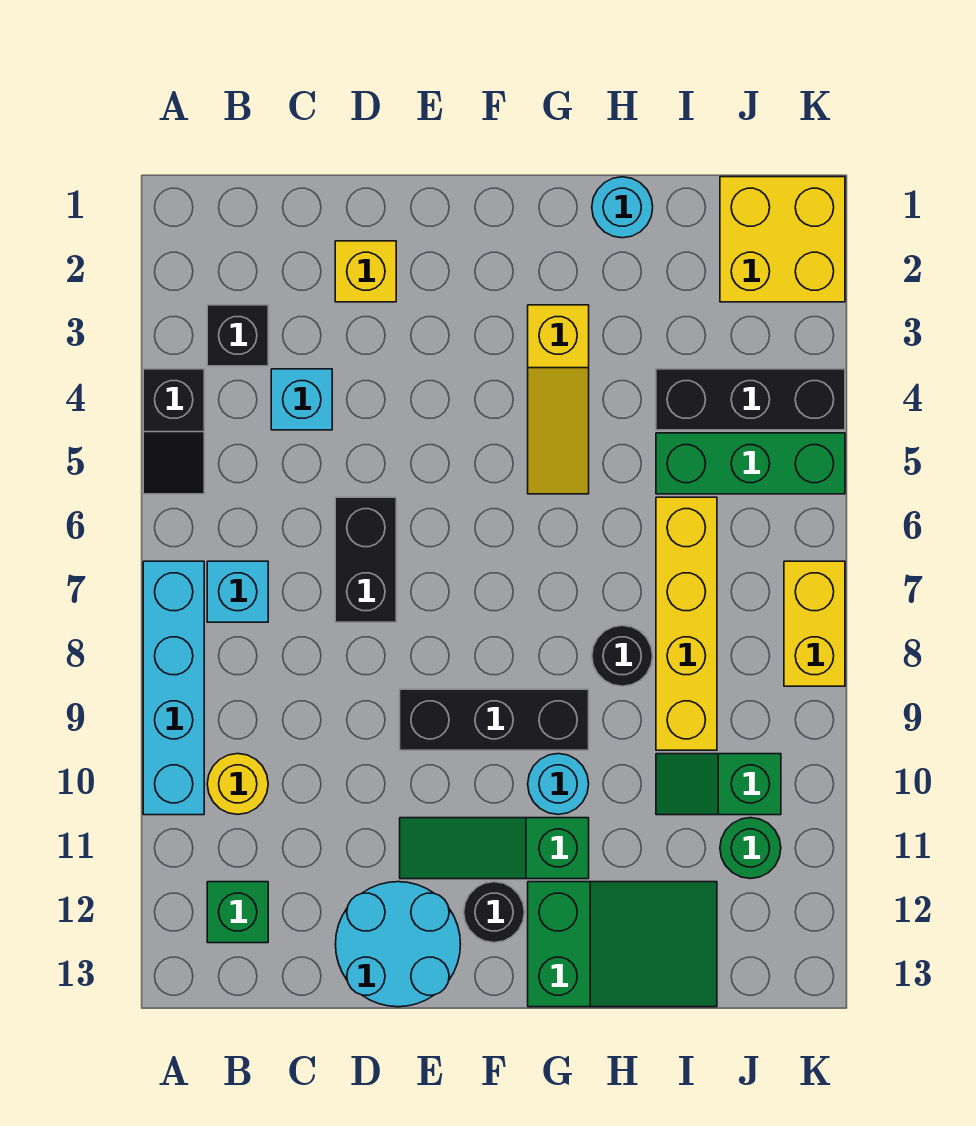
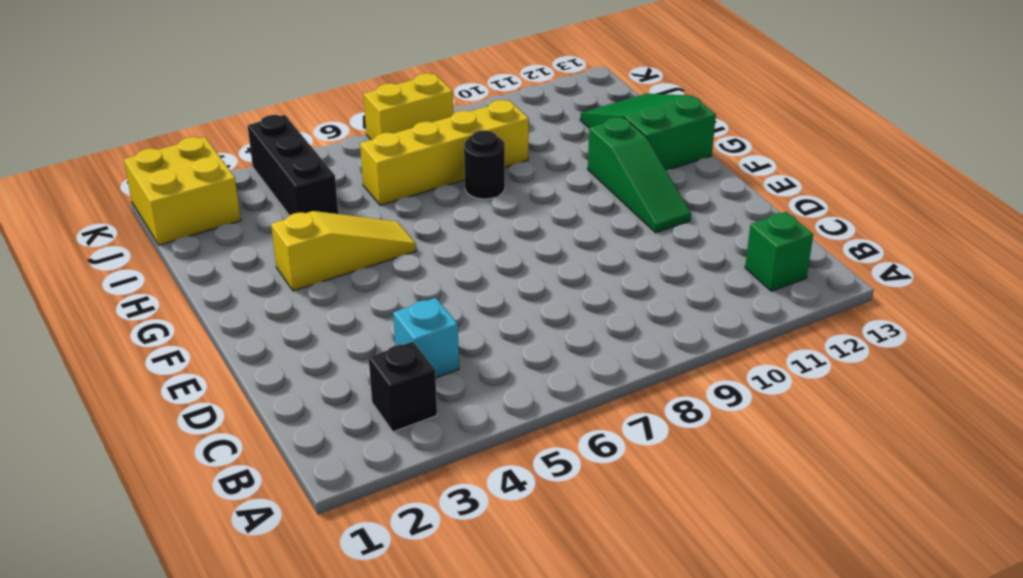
none -> black slope A4:A5 level 1 top 4
none -> cyan brick A7:A10 level 1
none -> cyan brick B7 level 1

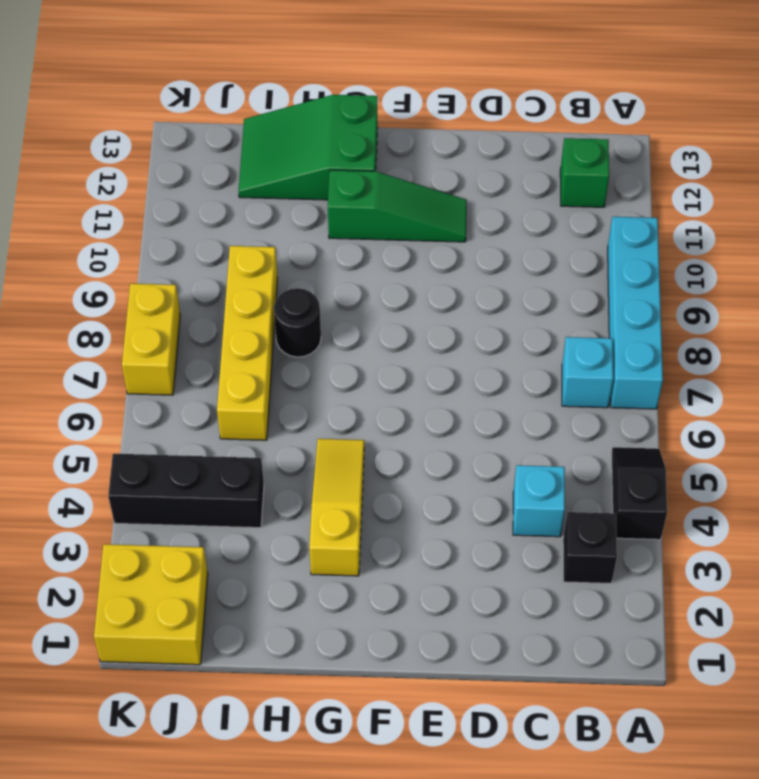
none -> yellow round brick B10 level 1
none -> yellow brick D2 level 1
none -> black brick D6:D7 level 1

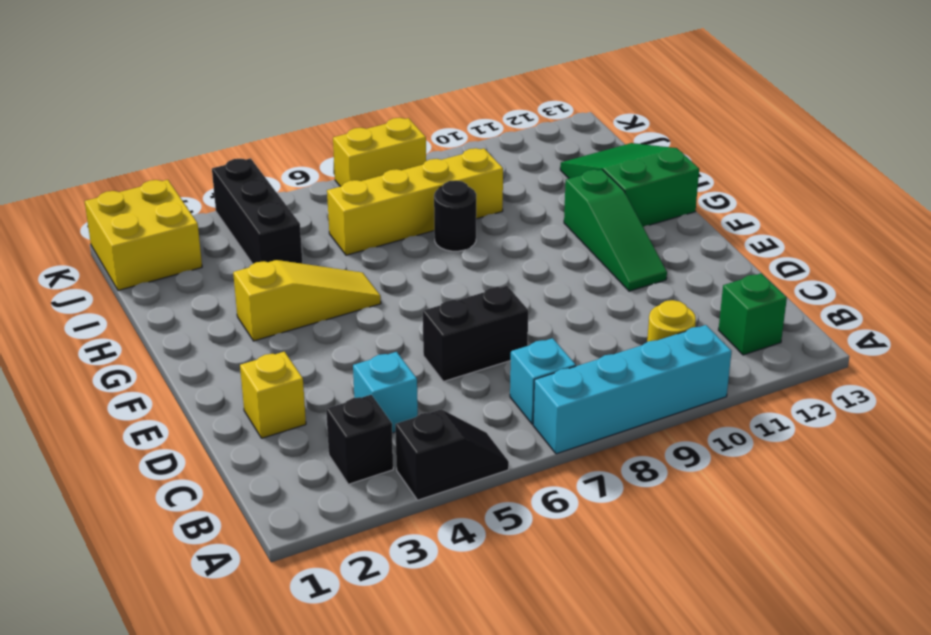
none -> cyan round brick D12:E13 level 1
none -> black brick E9:G9 level 1
none -> black round brick F12 level 1

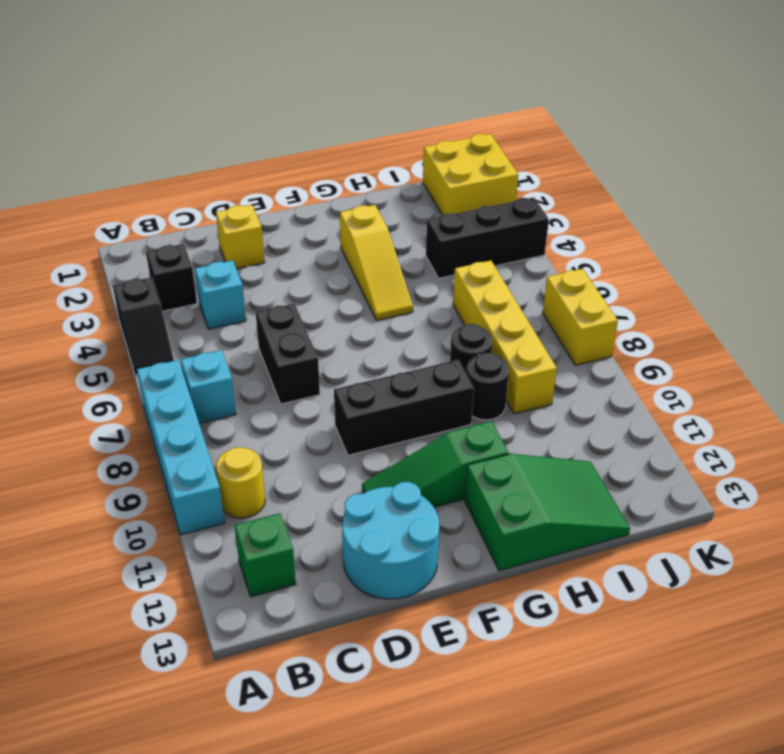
black round brick H9 level 1 -> black round brick F12 level 1
none -> cyan round brick G10 level 1
none -> cyan round brick H1 level 1
none -> green brick I5:K5 level 1

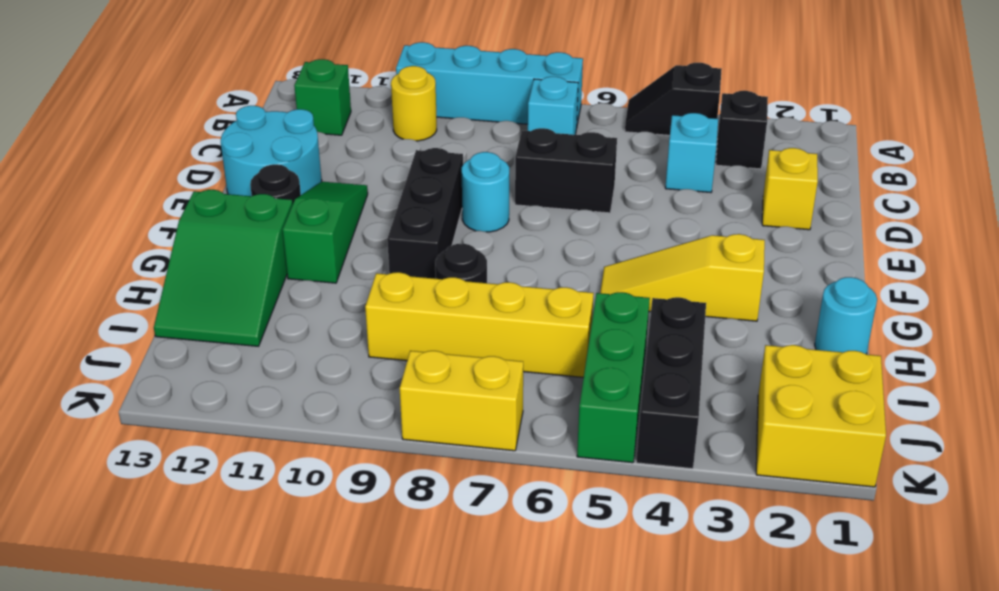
cyan round brick E8 level 1 -> cyan round brick G10 level 1
none -> green slope I10:J10 level 1 top J
none -> green round brick J11 level 1

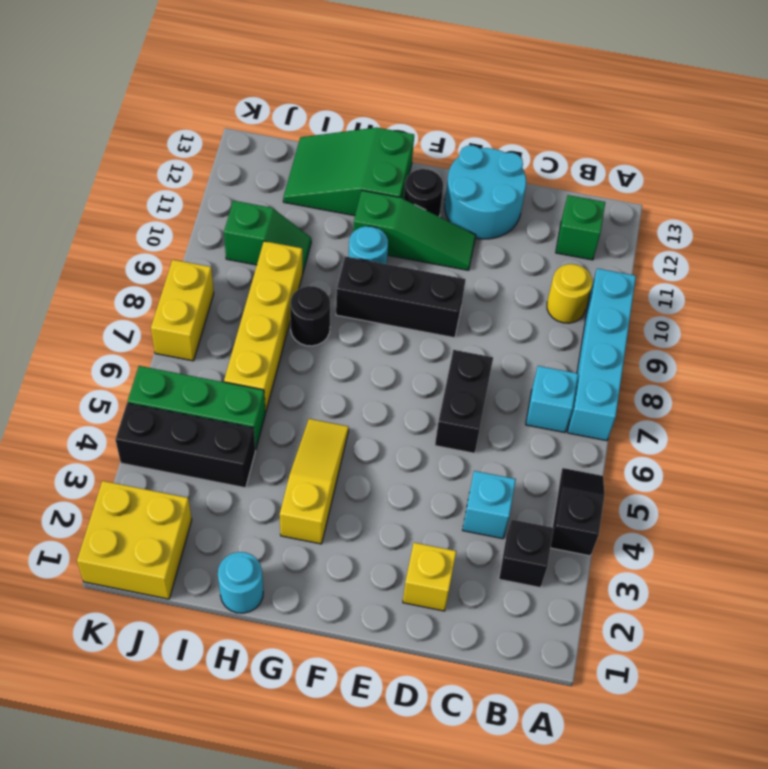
none -> green round brick J11 level 1

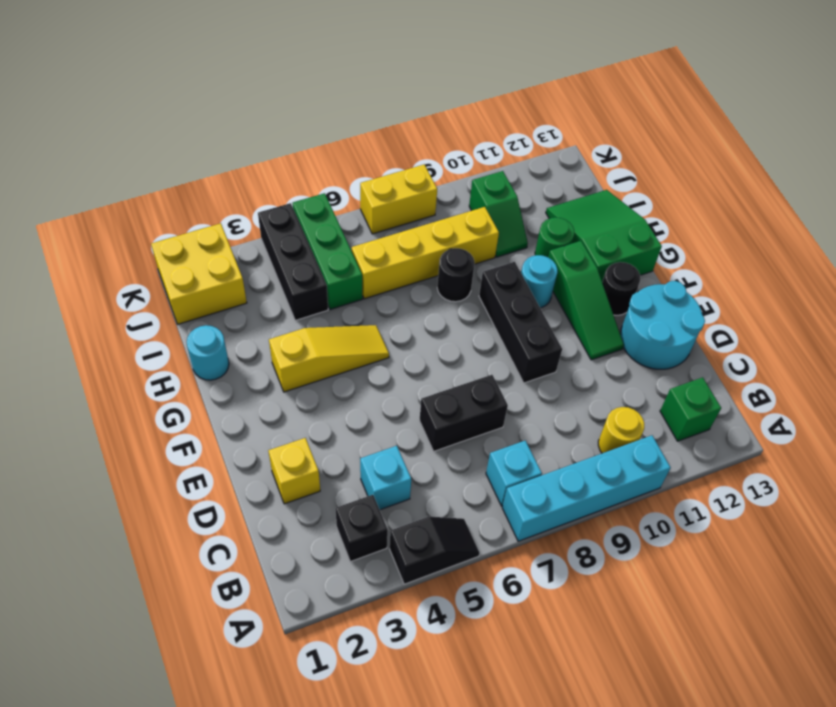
green round brick H11 level 1 -> green round brick J11 level 1

